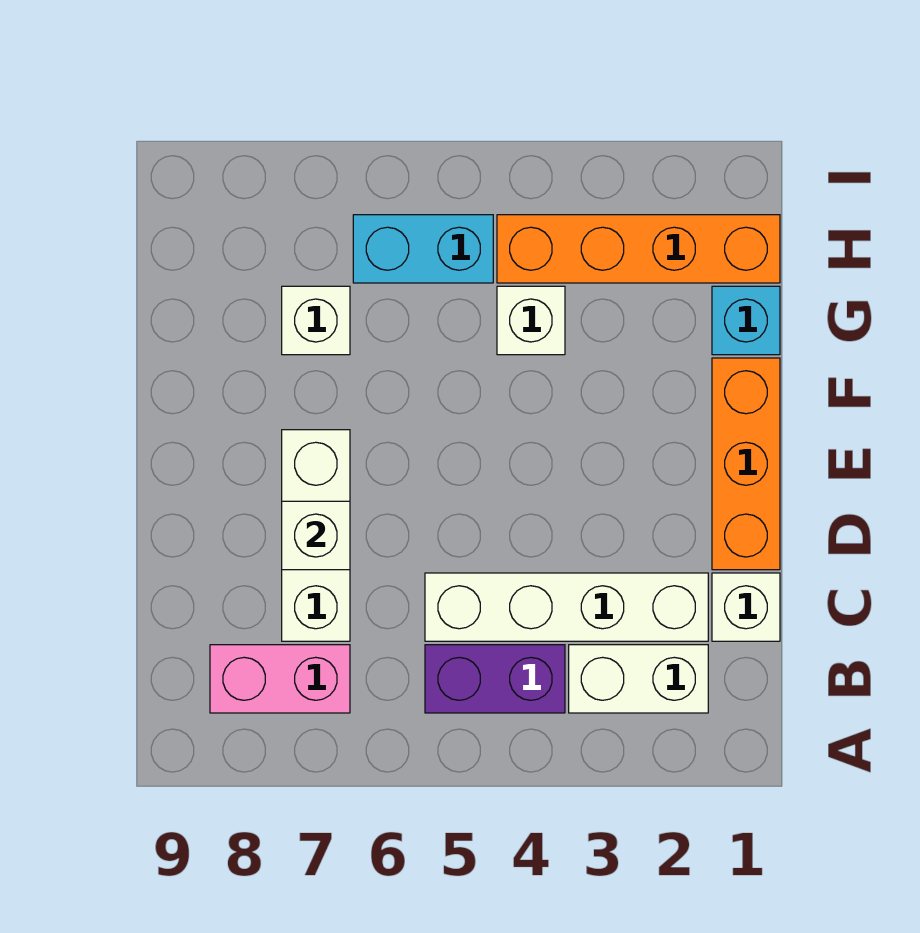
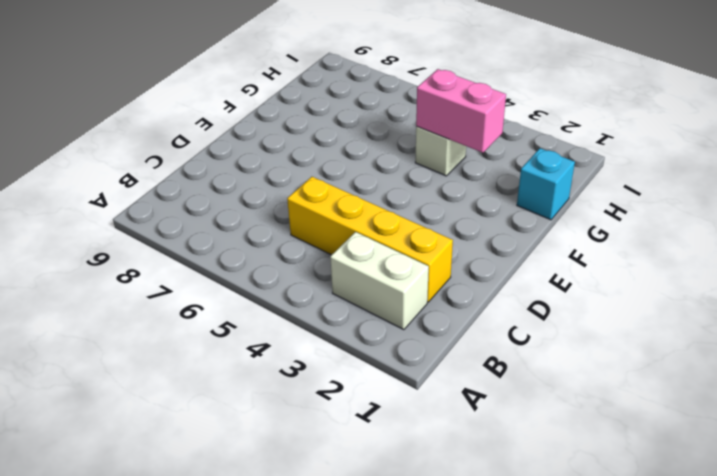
yellow brick C2:C5 level 1 -> white brick C2:C5 level 1
pink brick G3:G4 level 2 -> pink brick B7:B8 level 1
none -> purple brick B4:B5 level 1
none -> white brick C1 level 1
none -> white brick C7:E7 level 1

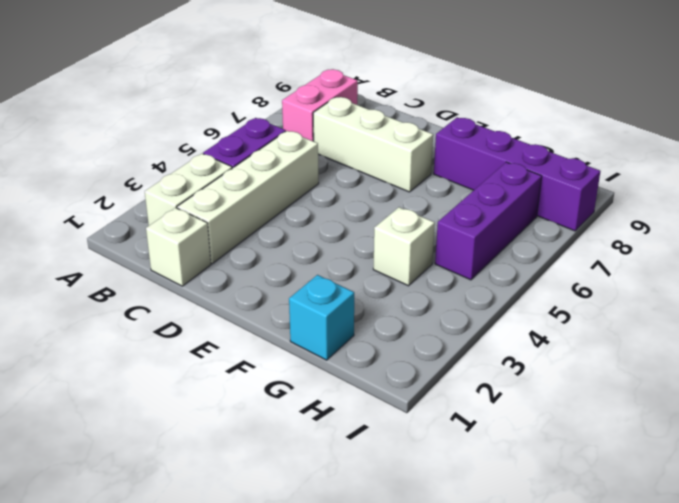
purple brick F8:I8 level 1 -> none
purple brick H5:H7 level 1 -> cyan brick H5:H6 level 1
none -> orange brick D1:F1 level 1
none -> white brick G7 level 1
none -> orange brick H1:H4 level 1

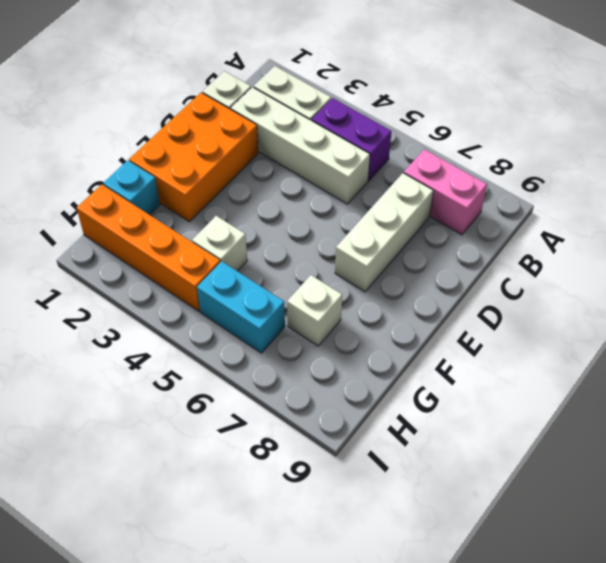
orange brick D1:F2 level 1 -> orange brick D1:F1 level 1
none -> white brick D7 level 2

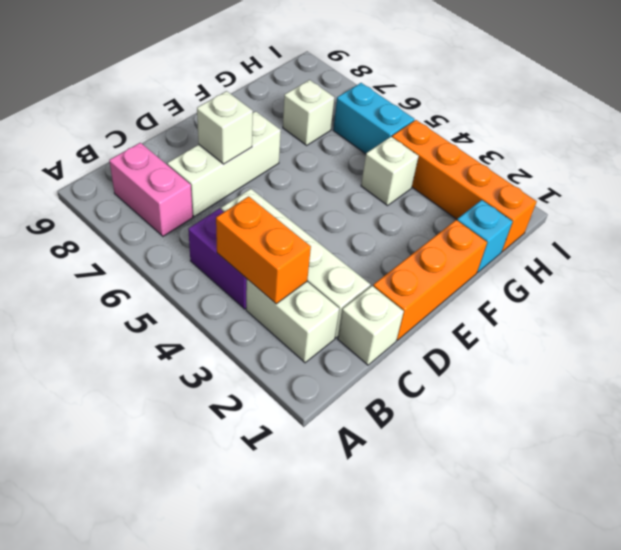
orange brick B3:B4 level 2 -> none

